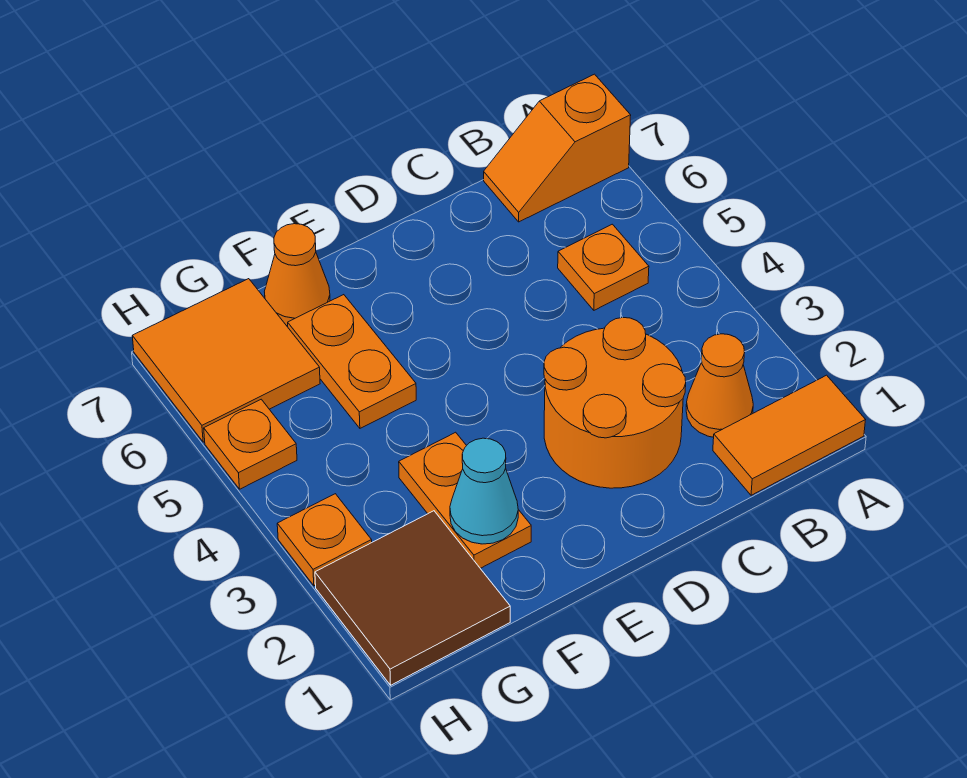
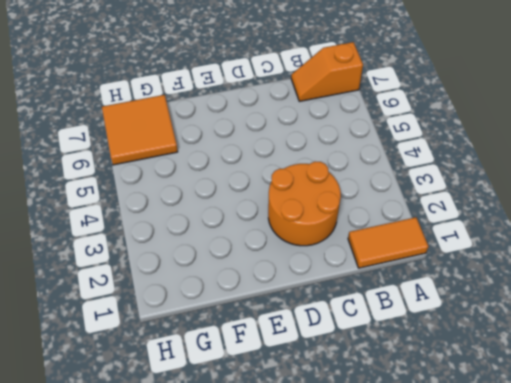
none -> orange cone B2 level 1
none -> orange plate B5 level 1
none -> orange plate F2:F3 level 1

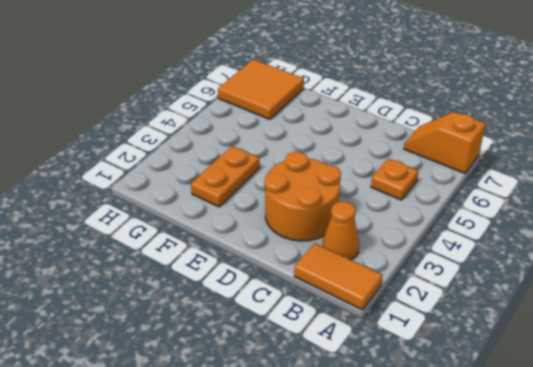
none -> orange plate F5:F6 level 1
none -> orange cone F7 level 1
none -> brown tile G1:H2 level 1

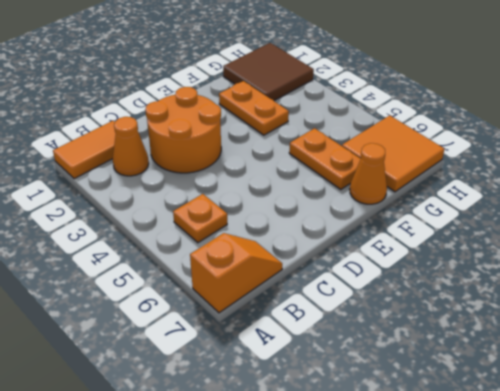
none -> orange plate H3 level 1
none -> orange plate H5 level 1
none -> cyan cone F2 level 2

